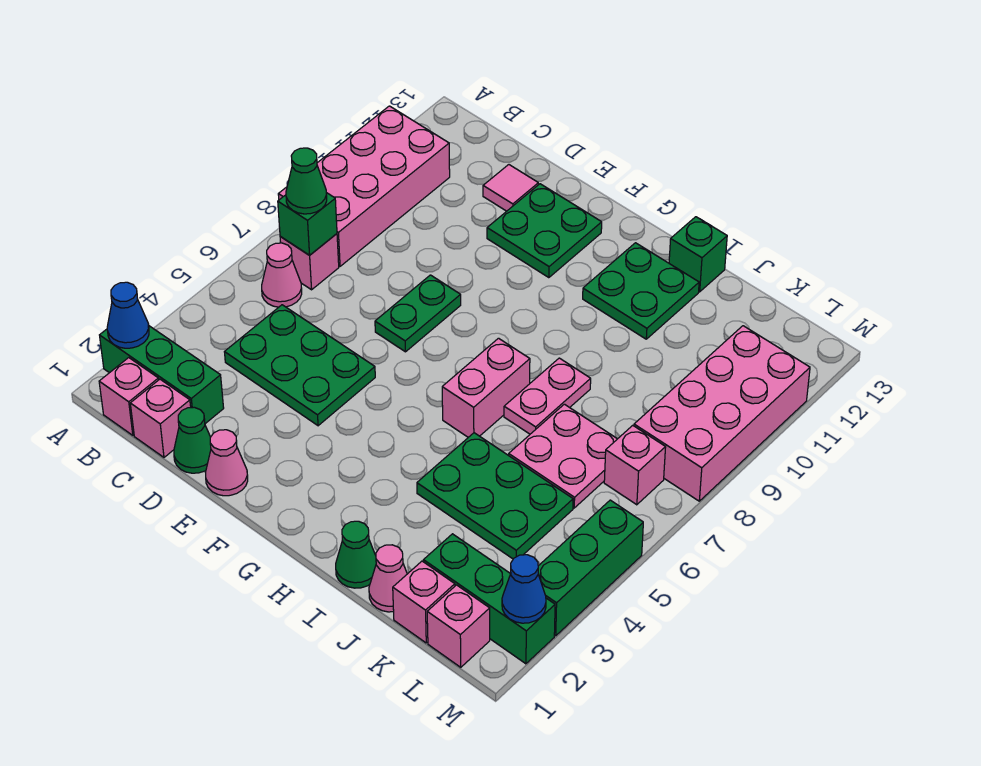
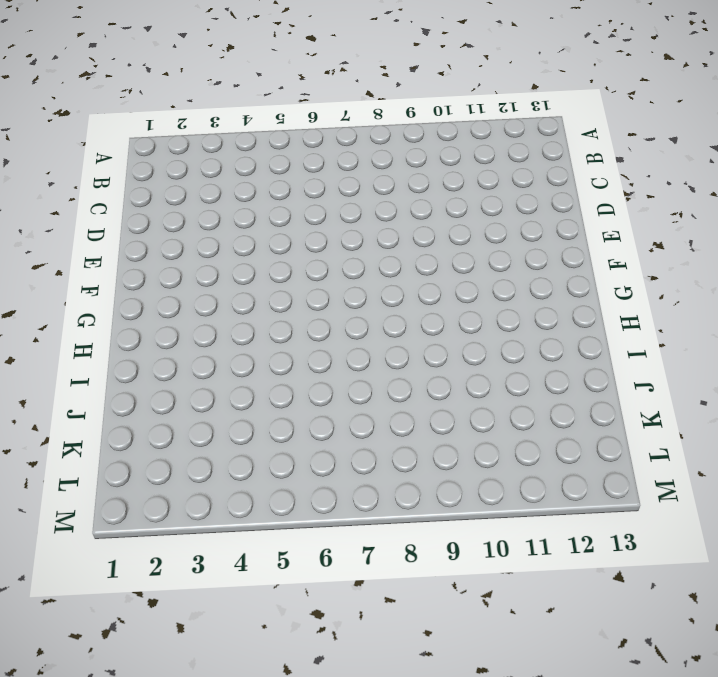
none -> green brick A2:C2 level 1
none -> pink brick A8:B11 level 1
none -> pink brick B1 level 1
none -> pink cone B6 level 1

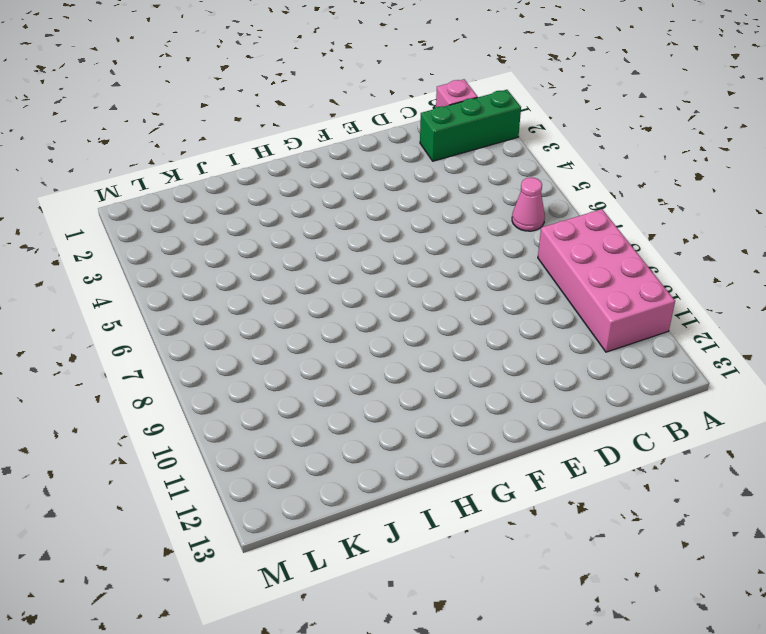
none -> pink brick B7 level 1
none -> pink brick C1 level 1
none -> green plate C4:E5 level 1
none -> green cone D1 level 1

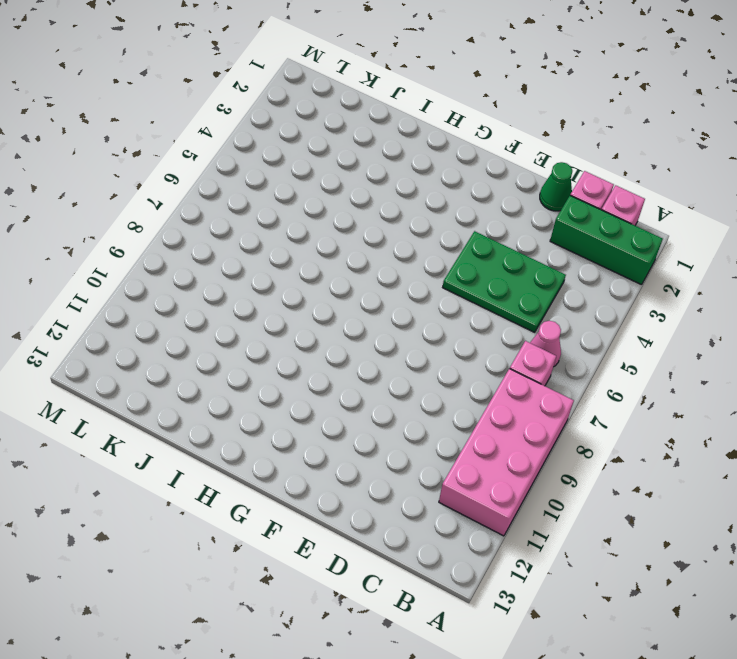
none -> pink tile D12 level 1
none -> pink cone E1 level 1
none -> green plate E7:E8 level 1
none -> green plate E11:F12 level 1

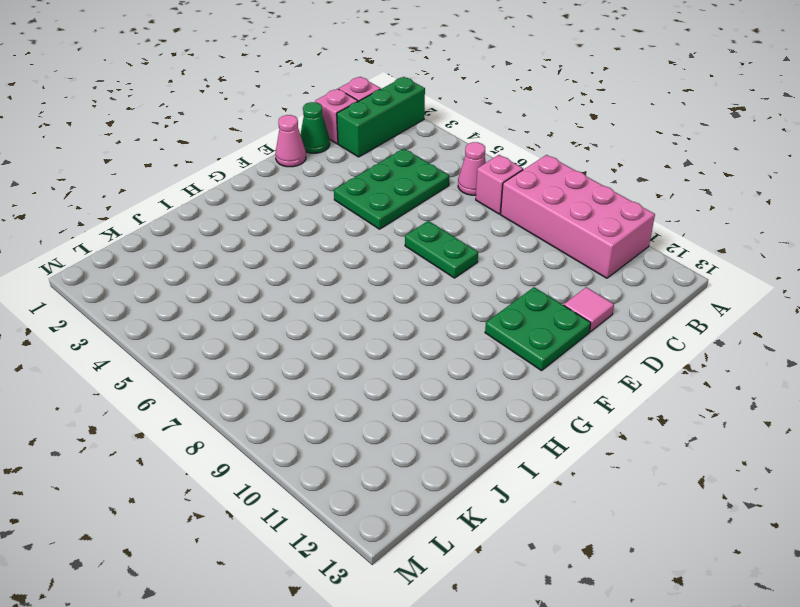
none -> pink brick H6:H7 level 1
none -> green plate H11:I12 level 1
none -> green cone I1 level 1
none -> green plate I4:K5 level 1

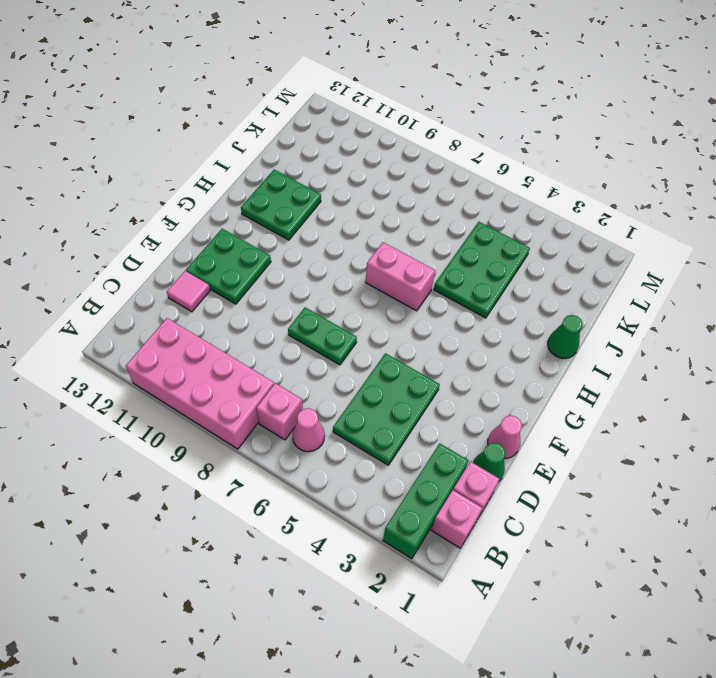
none -> pink plate I7:I8 level 1
none -> green brick I13 level 1
none -> pink cone J1 level 1
none -> pink plate J6:K7 level 1

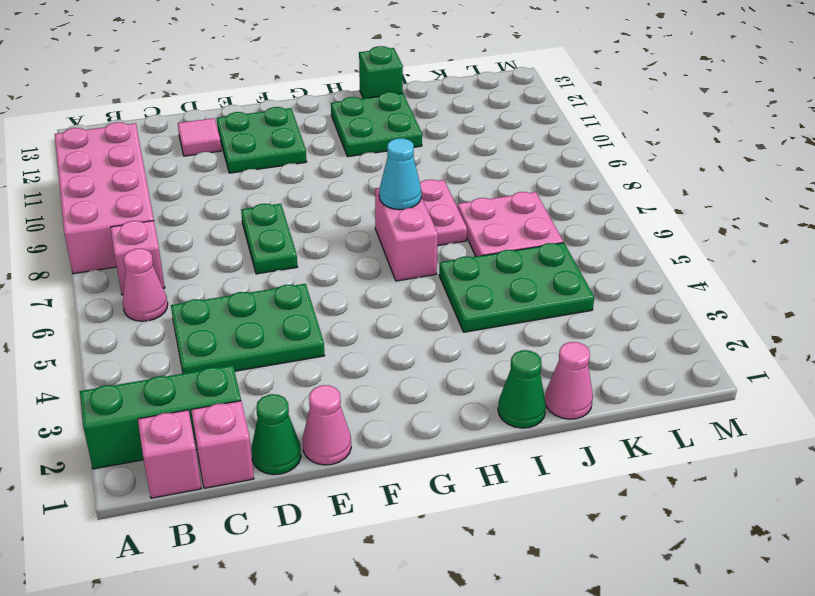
cyan cone H7 level 2 -> none
none -> pink brick K1 level 1
none -> green brick K2:M2 level 1
none -> pink brick L1 level 1
none -> pink brick L7 level 1

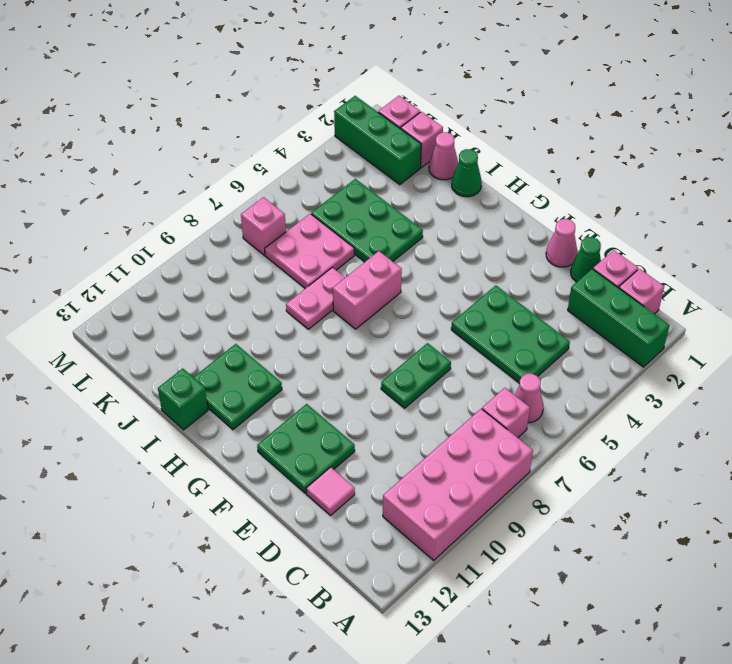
none -> pink brick L8:M11 level 1
none -> green brick M3:M5 level 1
none -> blue cone A2 level 2
none -> green brick B7 level 2

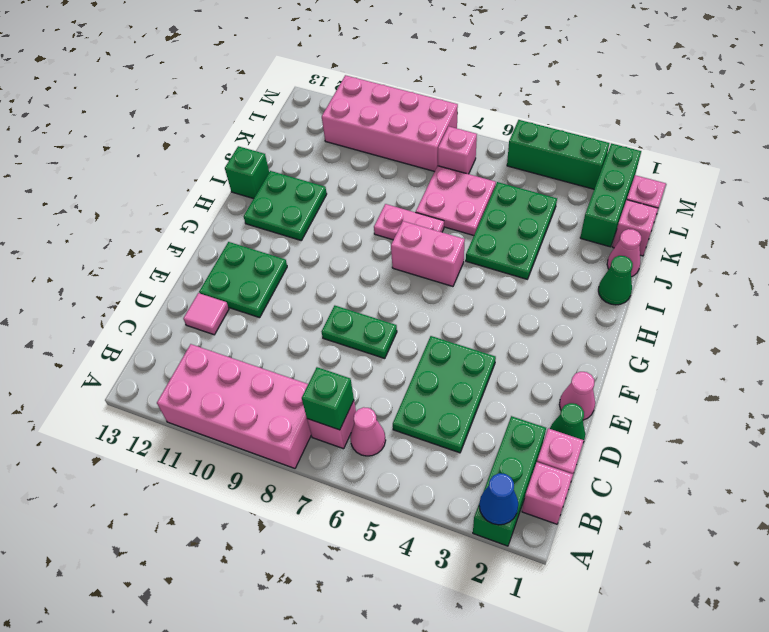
none -> blue cone M2 level 2
none -> green cone B7 level 3

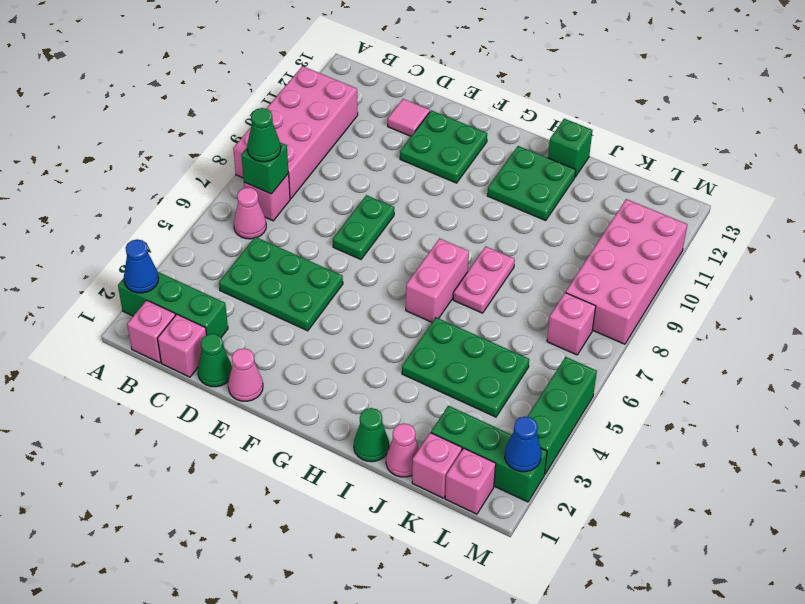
none -> pink plate J6:K7 level 1

